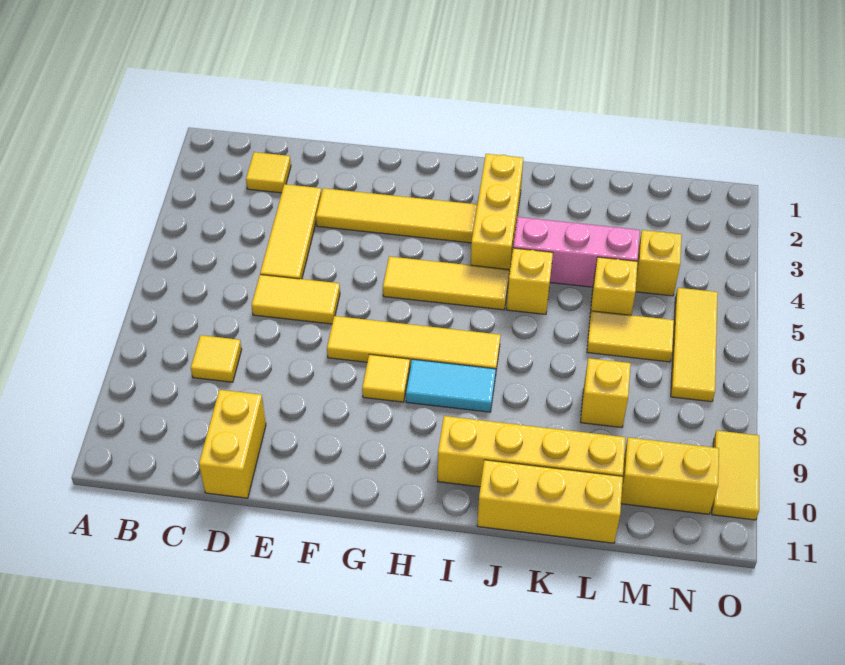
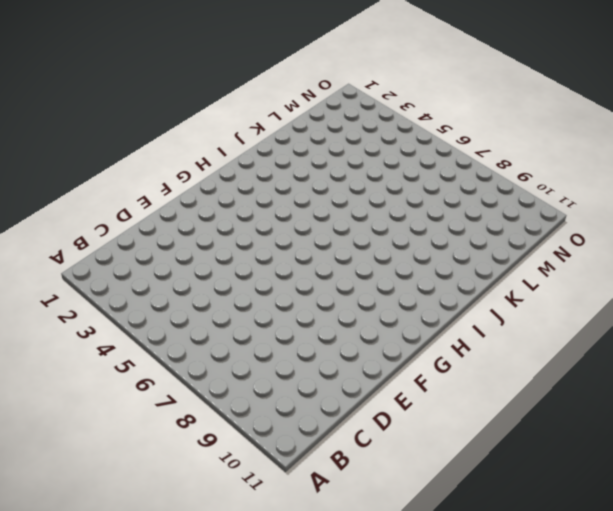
none -> yellow tile C2 level 1
none -> yellow tile C8 level 1
none -> yellow tile D3:D5 level 1

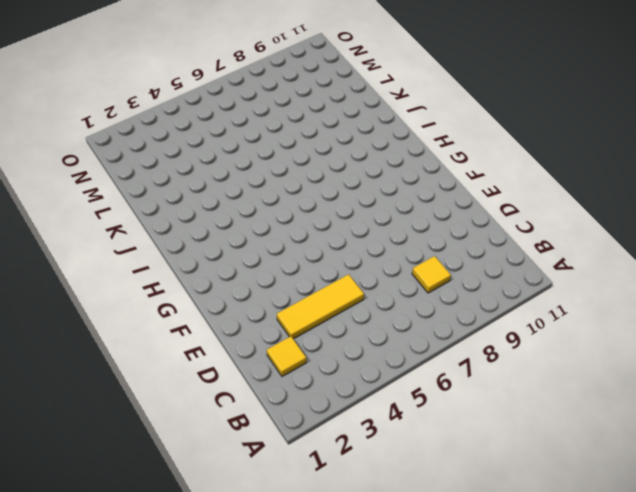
none -> yellow tile D6:E6 level 1
none -> yellow brick D10:D11 level 1
none -> yellow tile E3:H3 level 1

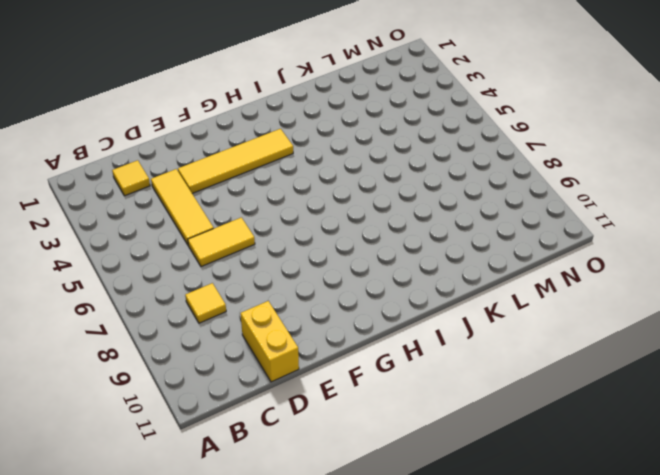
none -> yellow tile F7:I7 level 1
none -> yellow tile G5:I5 level 1
none -> yellow tile G8 level 1

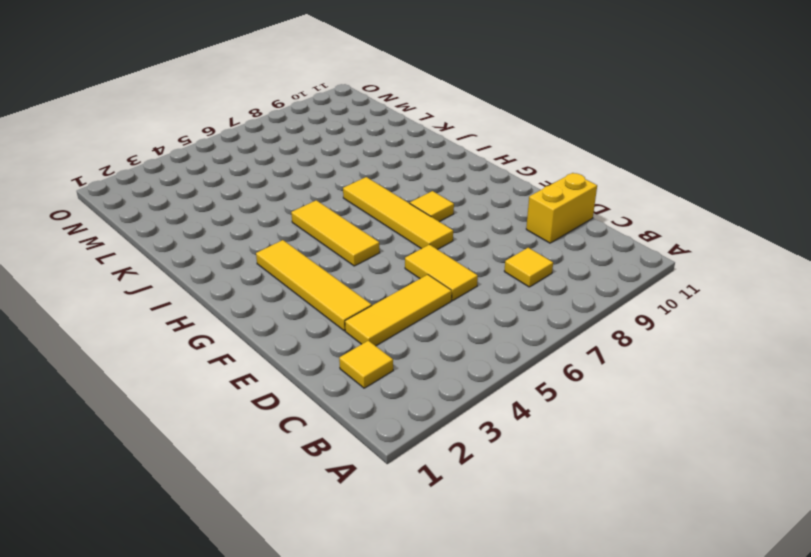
none -> cyan tile H8:I8 level 1
none -> yellow brick I2:I4 level 1
none -> yellow brick I10:L10 level 1

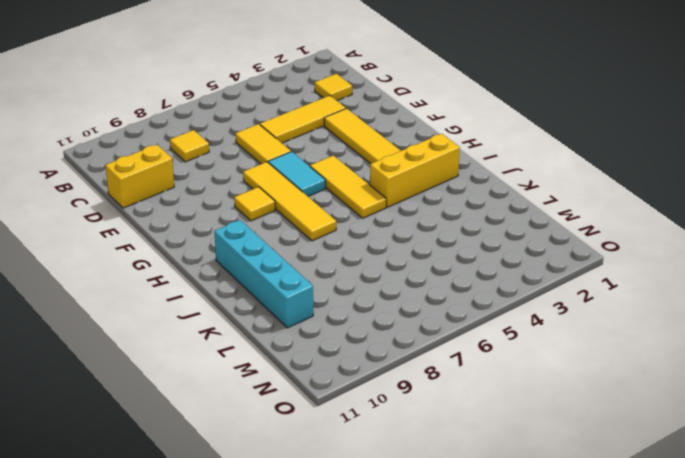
cyan tile F6:G6 level 1 -> cyan tile H8:I8 level 1
cyan brick I10:L10 level 1 -> yellow brick I10:L10 level 1
none -> pink brick J4:L4 level 1
none -> yellow brick J5 level 1
none -> yellow brick J11:L11 level 1

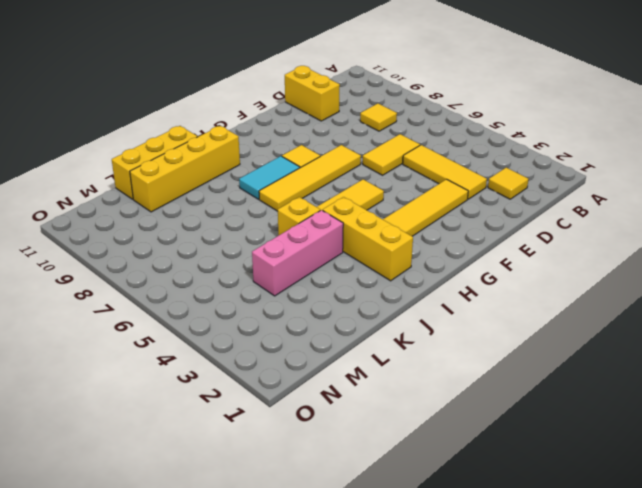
none -> yellow brick L5 level 1
none -> yellow tile L6:M6 level 1
none -> yellow brick L8 level 1

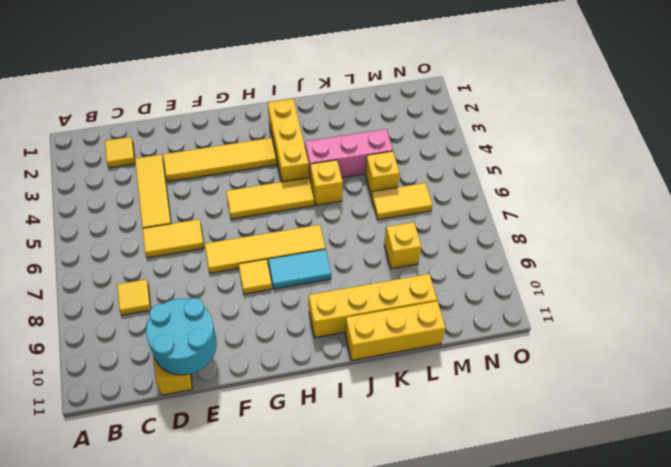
cyan round brick D10:E11 level 2 -> none
none -> yellow brick M4 level 1
none -> yellow brick M10:N10 level 1
none -> yellow tile N5:N7 level 1

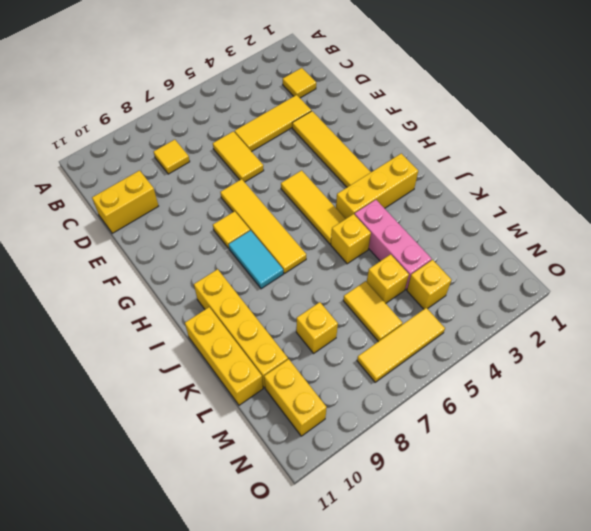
none -> yellow tile O9:O10 level 1

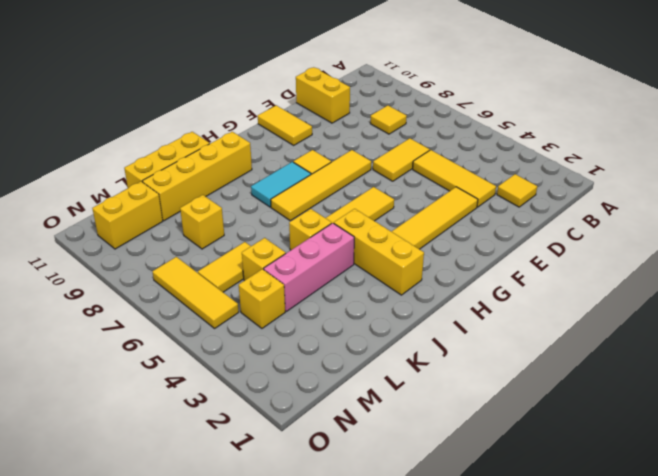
yellow tile F10:F11 level 1 -> yellow tile O9:O10 level 1

